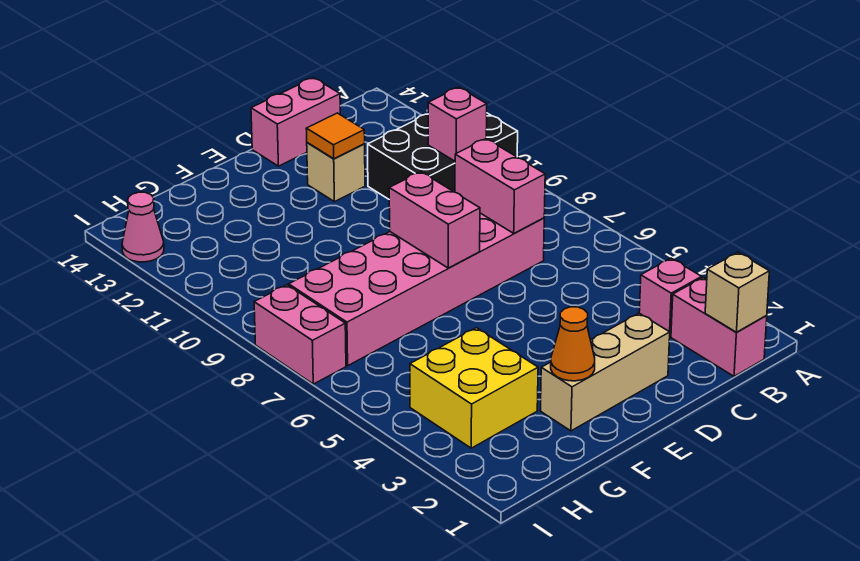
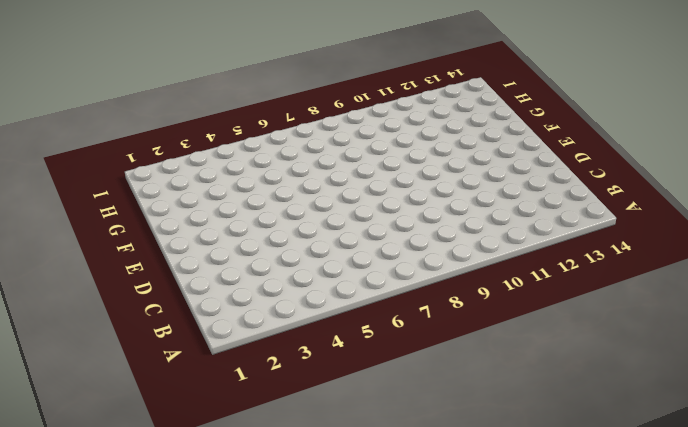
none -> black brick A10:C11 level 1
none -> pink brick B1:B2 level 1
none -> pink brick B3 level 1

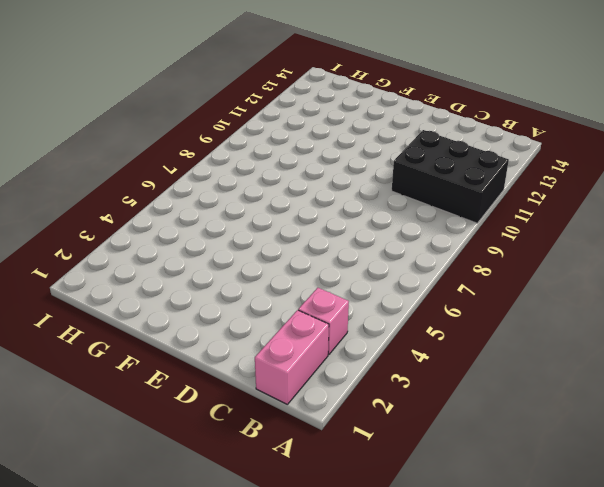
none -> pink brick C7:H8 level 1
none -> pink brick C14:D14 level 1
none -> tan brick D2:F2 level 1

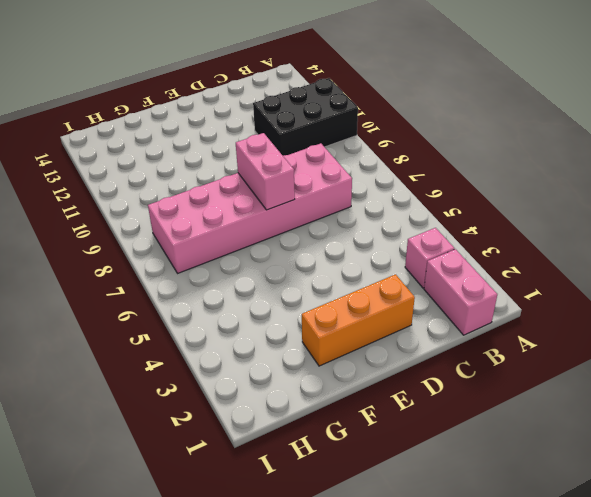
orange brick D2:F2 level 1 -> tan brick D2:F2 level 1
none -> pink brick C14:D14 level 1
none -> tan brick D12 level 1
none -> yellow brick G3:H4 level 1

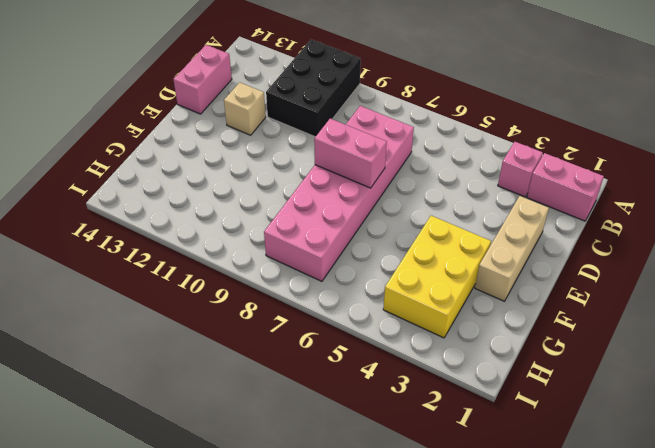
yellow brick F3:H4 level 1 -> yellow brick G3:H4 level 1
none -> pink brick I7:I8 level 1
none -> pink cone I13 level 1
none -> tan brick B1 level 2

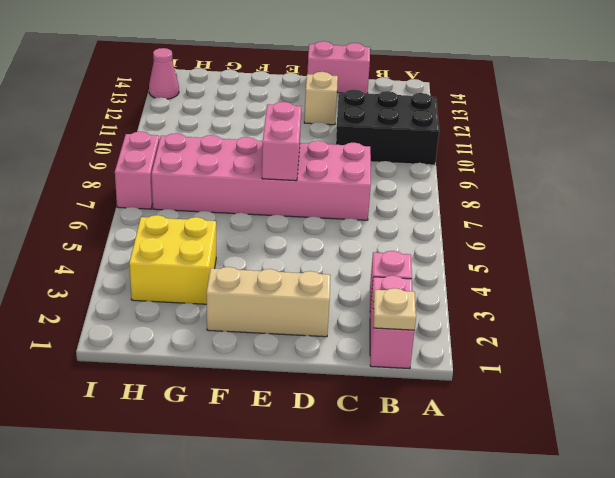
tan plate B1 level 2 -> tan brick B1 level 2
none -> pink brick B10 level 2
none -> pink brick C7:C8 level 2
none -> orange tile D12 level 2

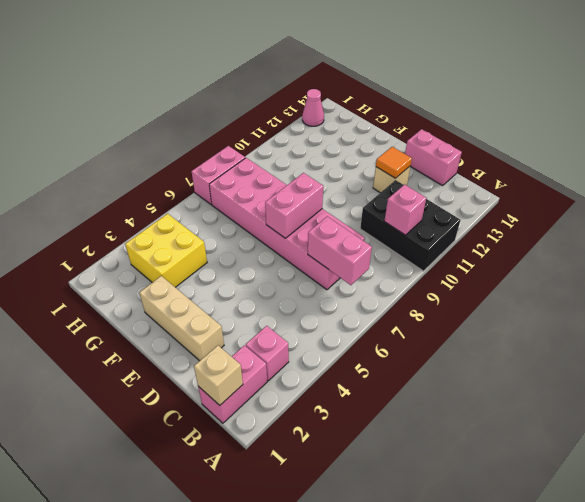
pink brick B7:C7 level 2 -> pink brick C7:C8 level 2
none -> orange cone F2 level 2

